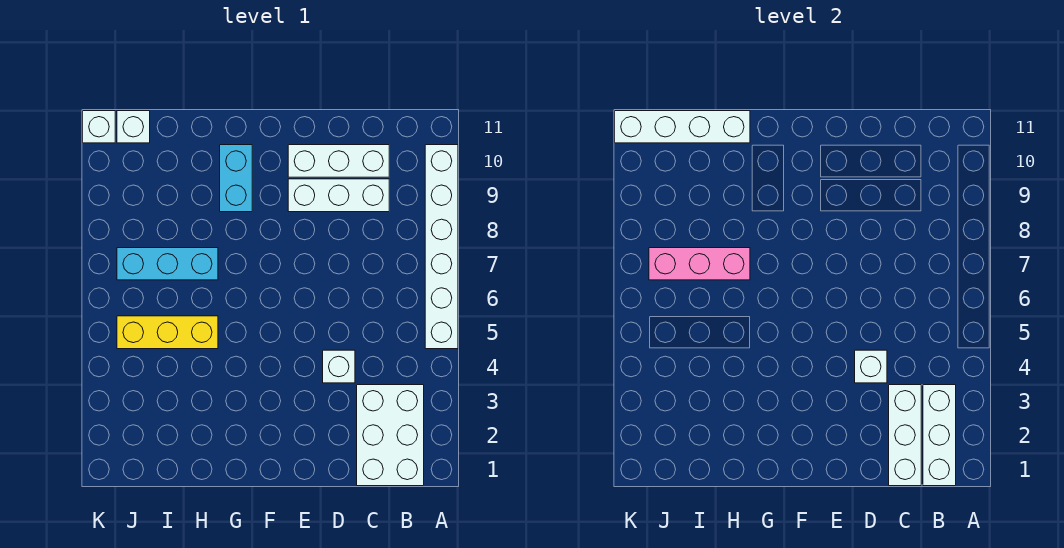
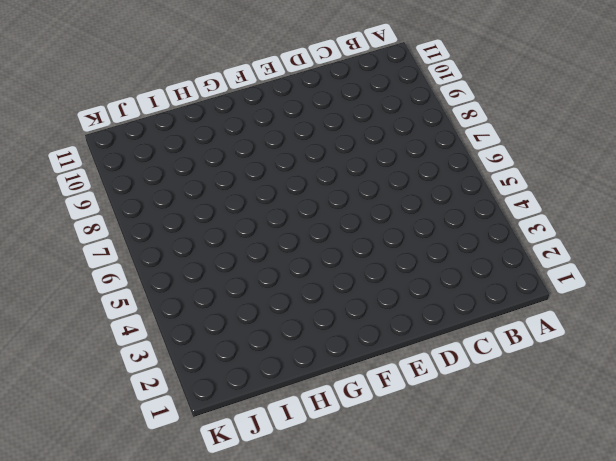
none -> white brick A5:A10 level 1
none -> white brick B1:C3 level 1
none -> white brick C9:E9 level 1

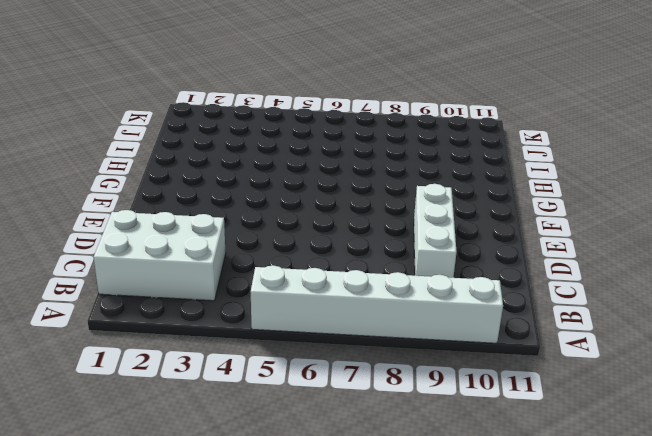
none -> white brick C10:E10 level 1
none -> white brick D4 level 1
none -> cyan brick G9:G10 level 1

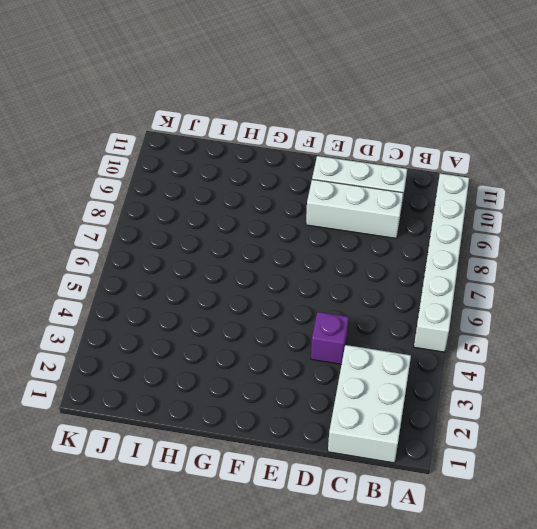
purple brick D4 level 1 -> white brick D4 level 1
none -> cyan brick G9:G10 level 1
none -> yellow brick H5:J5 level 1
none -> cyan brick H7:J7 level 1

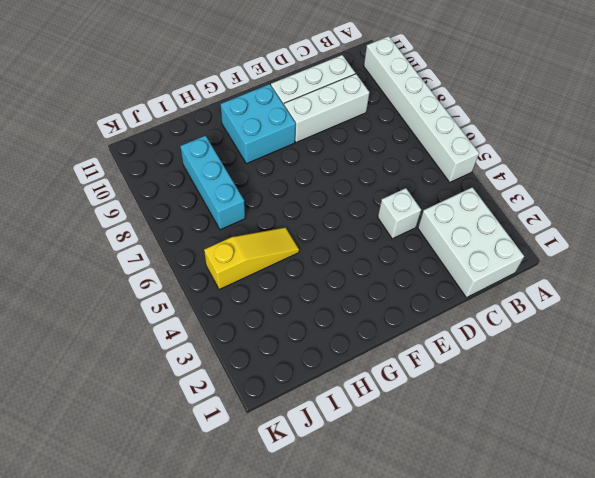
cyan brick F9:G10 level 1 -> cyan brick G9:G10 level 1
yellow slope H5:J5 level 1 top J -> yellow brick H5:J5 level 1
cyan brick I7:I9 level 1 -> cyan brick H7:J7 level 1
none -> white brick J11 level 1
none -> white brick K11 level 1
none -> white brick B1:B3 level 2

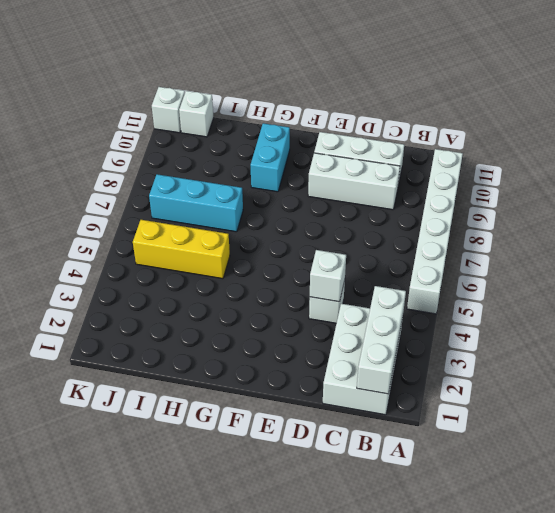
none -> white brick C1:C3 level 2
none -> pink brick H7:J7 level 2
none -> white brick H11:K11 level 2

